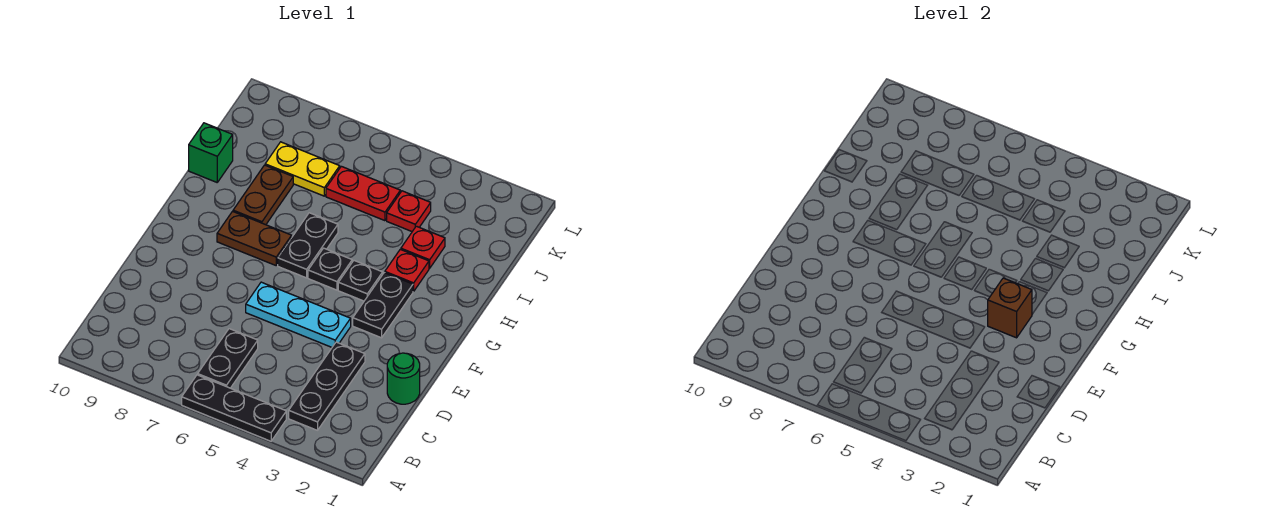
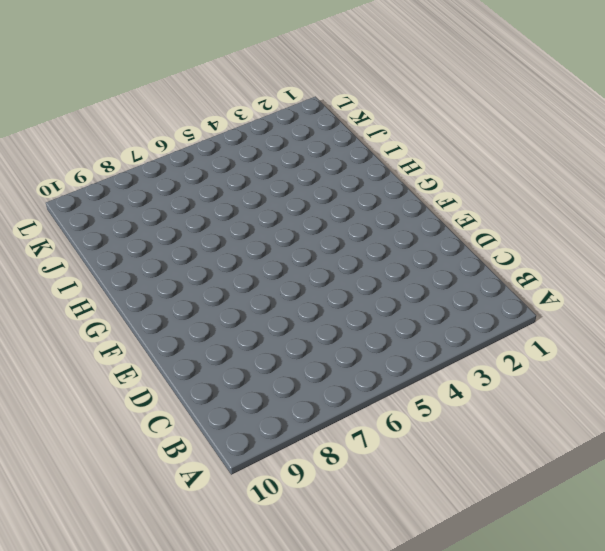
none -> black plate A4:A6 level 1
none -> black plate B3:D3 level 1
none -> black plate B6:C6 level 1

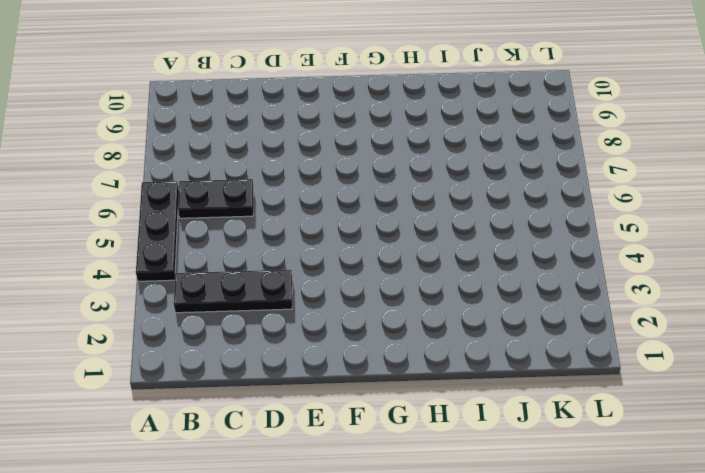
none -> green round brick D1 level 1
none -> cyan plate E4:E6 level 1
none -> black plate F3:G3 level 1

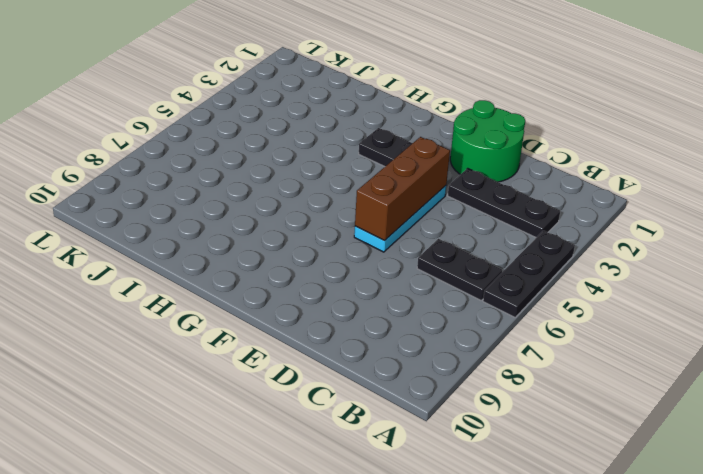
green round brick D1:E2 level 1 -> green round brick D1 level 1
brown brick E4:E6 level 2 -> none
none -> black plate G4 level 1
none -> black plate G5 level 1
none -> black plate G6:H6 level 1

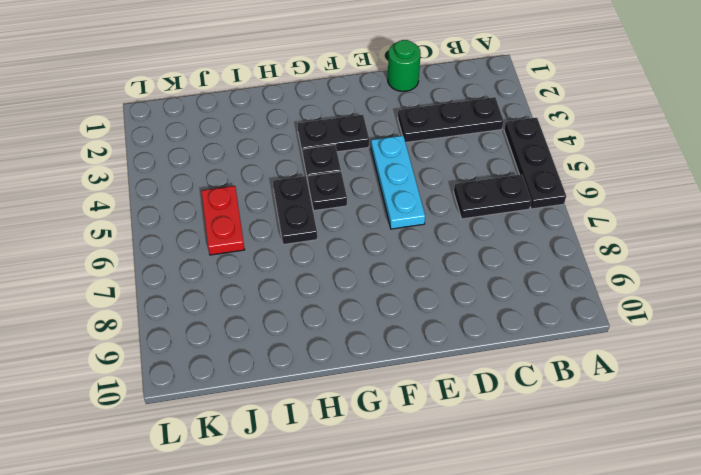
black plate H5:H6 level 1 -> black plate G6:H6 level 1
none -> brown plate G7:G8 level 1
none -> red plate H3 level 1
none -> brown plate H8:I8 level 1

